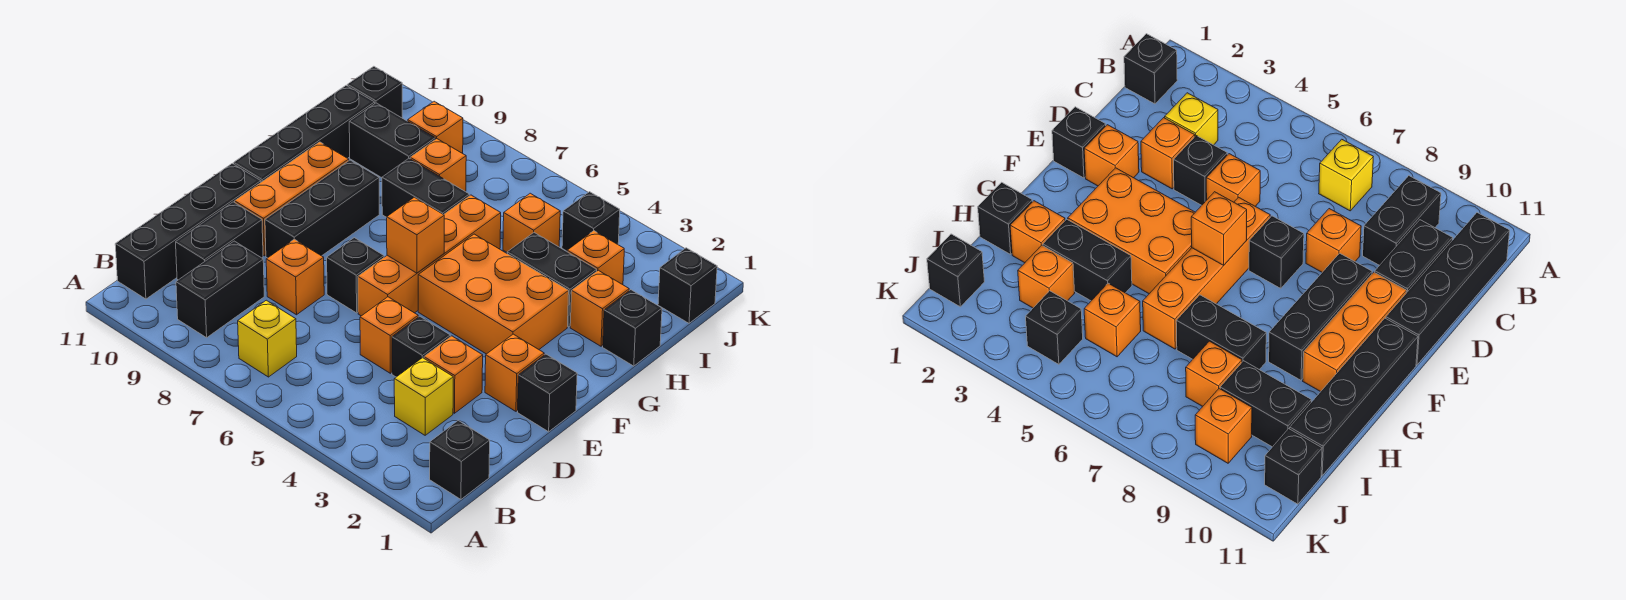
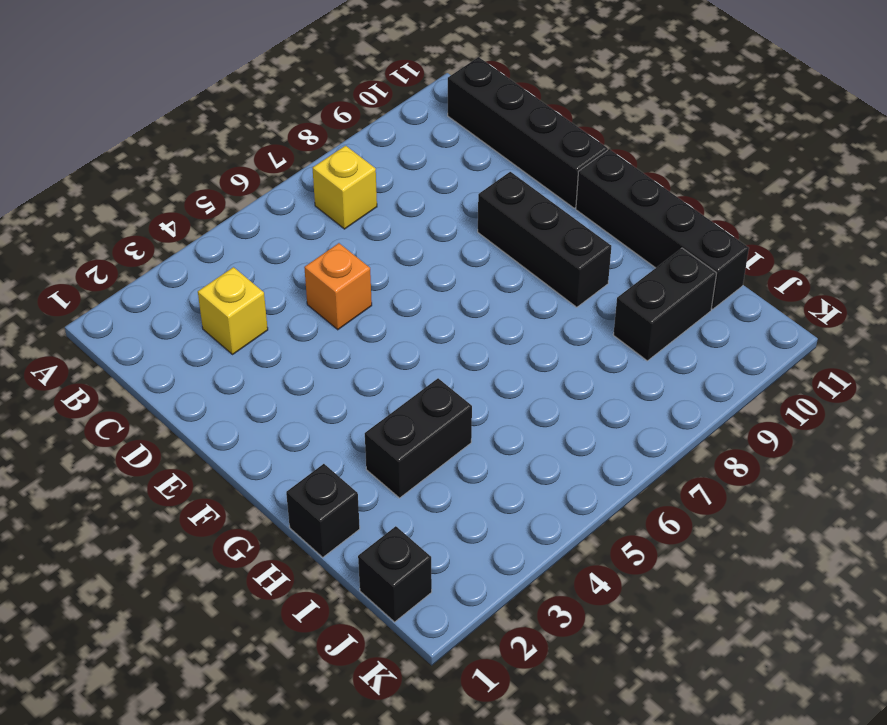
none -> black brick B1 level 1
none -> black brick B9:C9 level 1
none -> black brick C10:D10 level 1
none -> orange brick D3 level 1

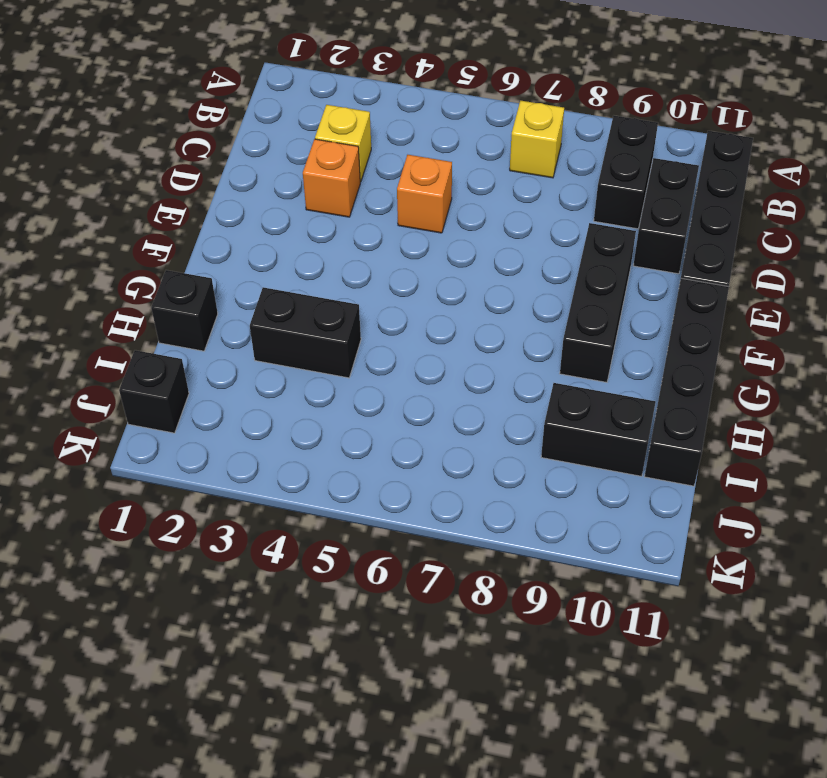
none -> black brick B1 level 1
none -> black brick D4 level 1
none -> orange brick D8 level 1
none -> black brick E1 level 1

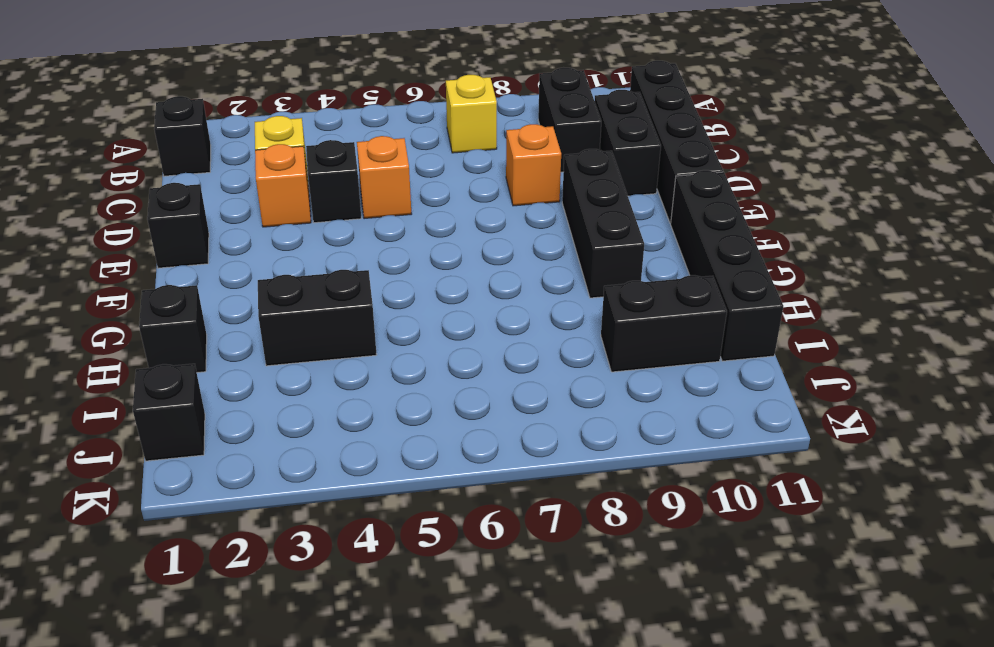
none -> orange brick E2 level 1
none -> orange brick E6:H6 level 1
none -> black brick E7 level 1
none -> orange brick E10:G10 level 1

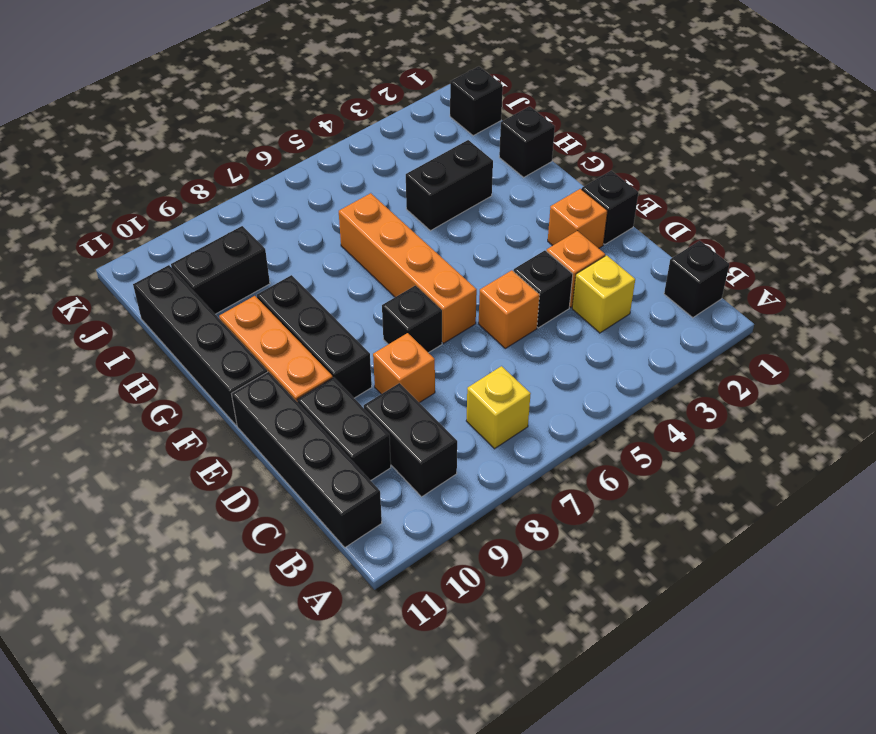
none -> orange brick F3:G5 level 1
none -> orange brick H2 level 1
none -> black brick H7:H8 level 1
none -> orange brick I3 level 1

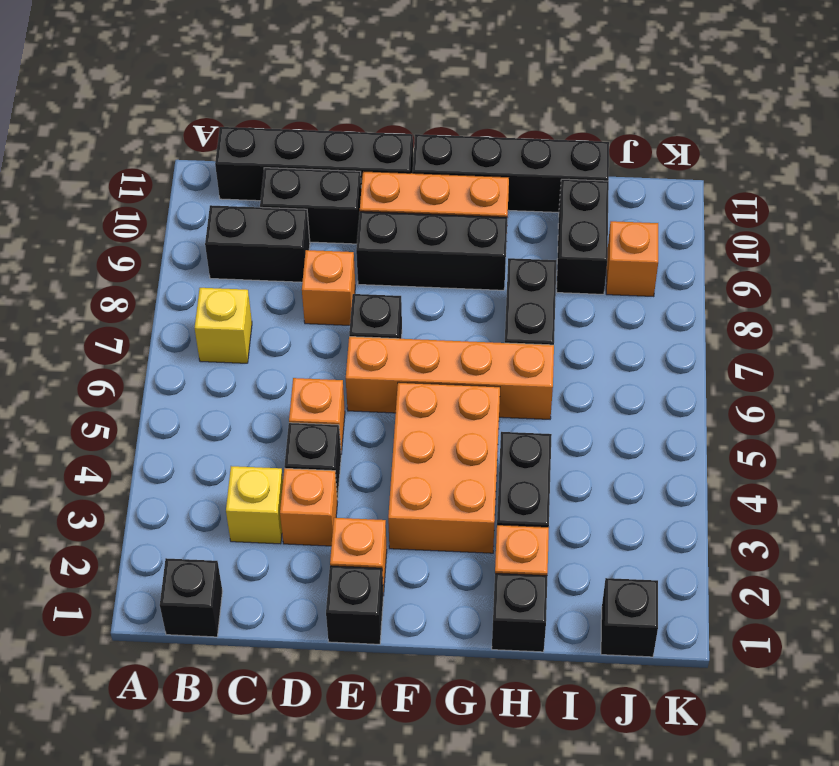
none -> orange brick I3 level 1
none -> orange brick I5 level 1
none -> orange brick I8 level 1
none -> black brick J4 level 1

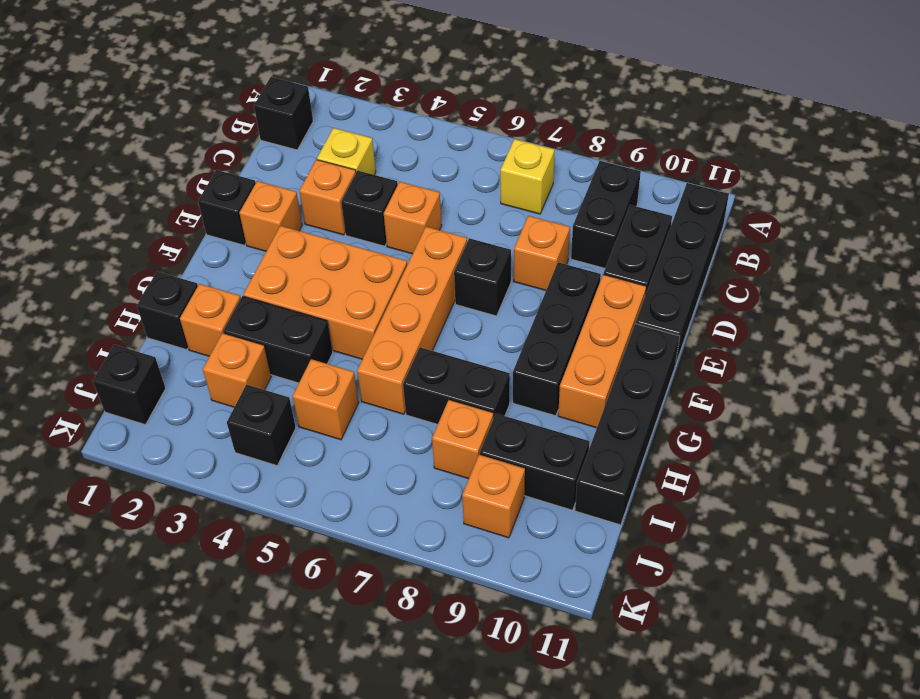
none -> black brick J11 level 1
none -> orange brick F6 level 2

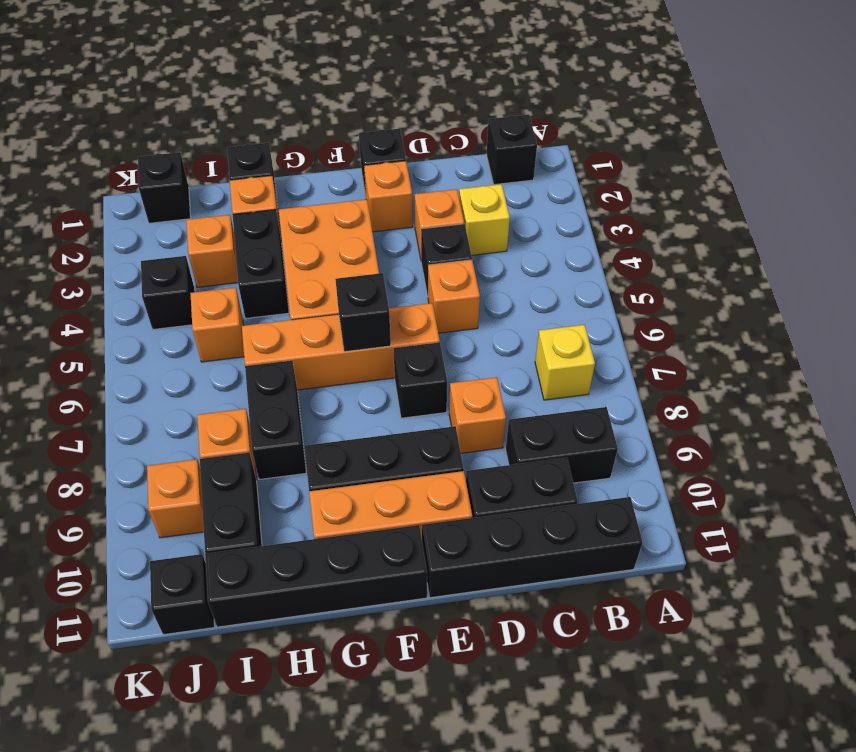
black brick F6 level 2 -> orange brick F6 level 2

